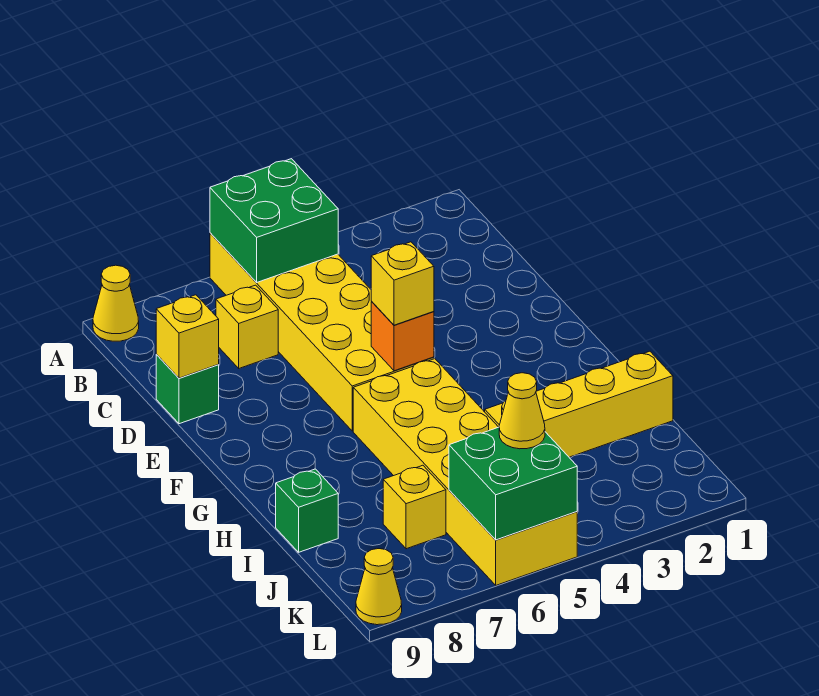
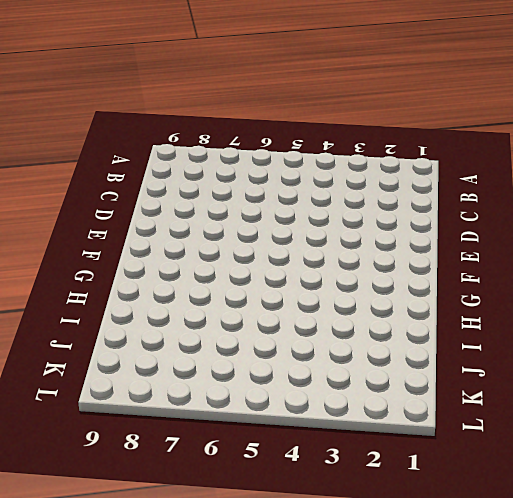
none -> yellow brick A5:F6 level 1
none -> yellow cone A9 level 1
none -> yellow brick C7 level 1

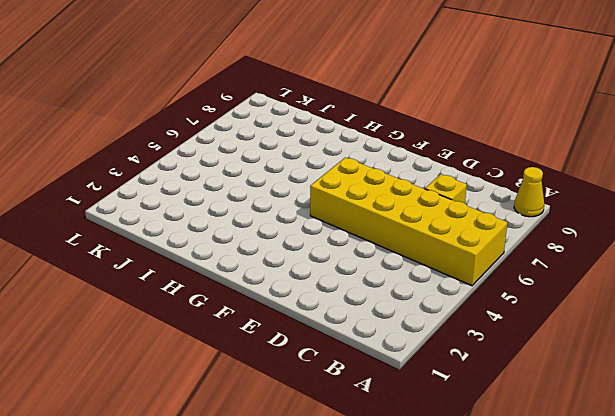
none -> green brick D9 level 1
none -> yellow brick G5:L6 level 1
none -> yellow brick I1:I4 level 1

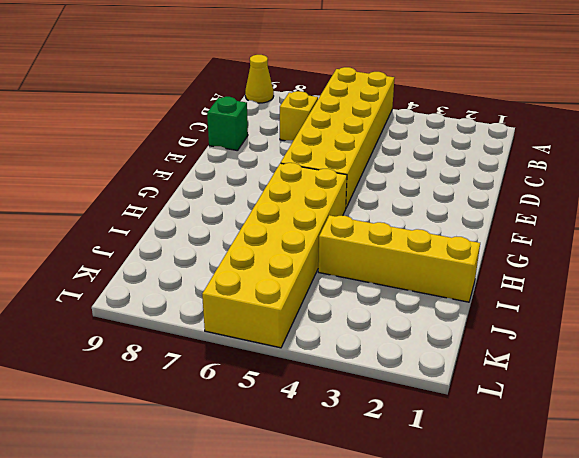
none -> green brick I9 level 1
none -> yellow brick J7 level 1
none -> yellow cone L9 level 1

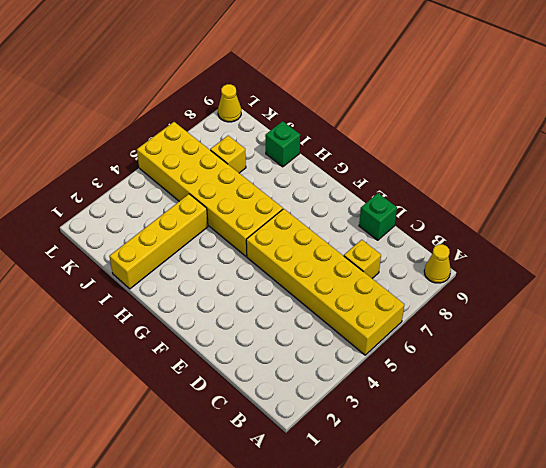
none -> green brick A5:B6 level 2
none -> yellow brick D9 level 2
none -> orange brick F5 level 2

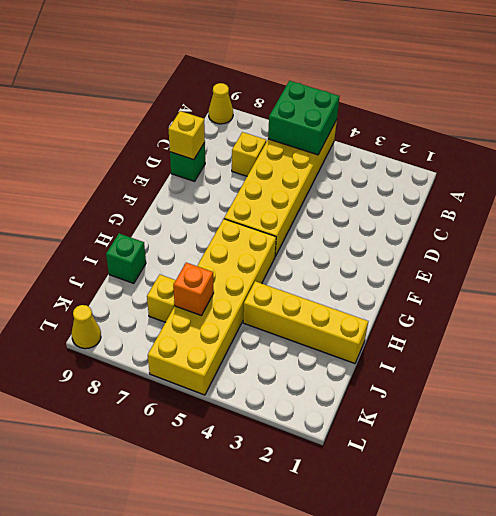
orange brick J6 level 2 -> orange brick F5 level 2
none -> green brick K5:L6 level 2
none -> yellow brick F5 level 3
none -> yellow cone K5 level 3

